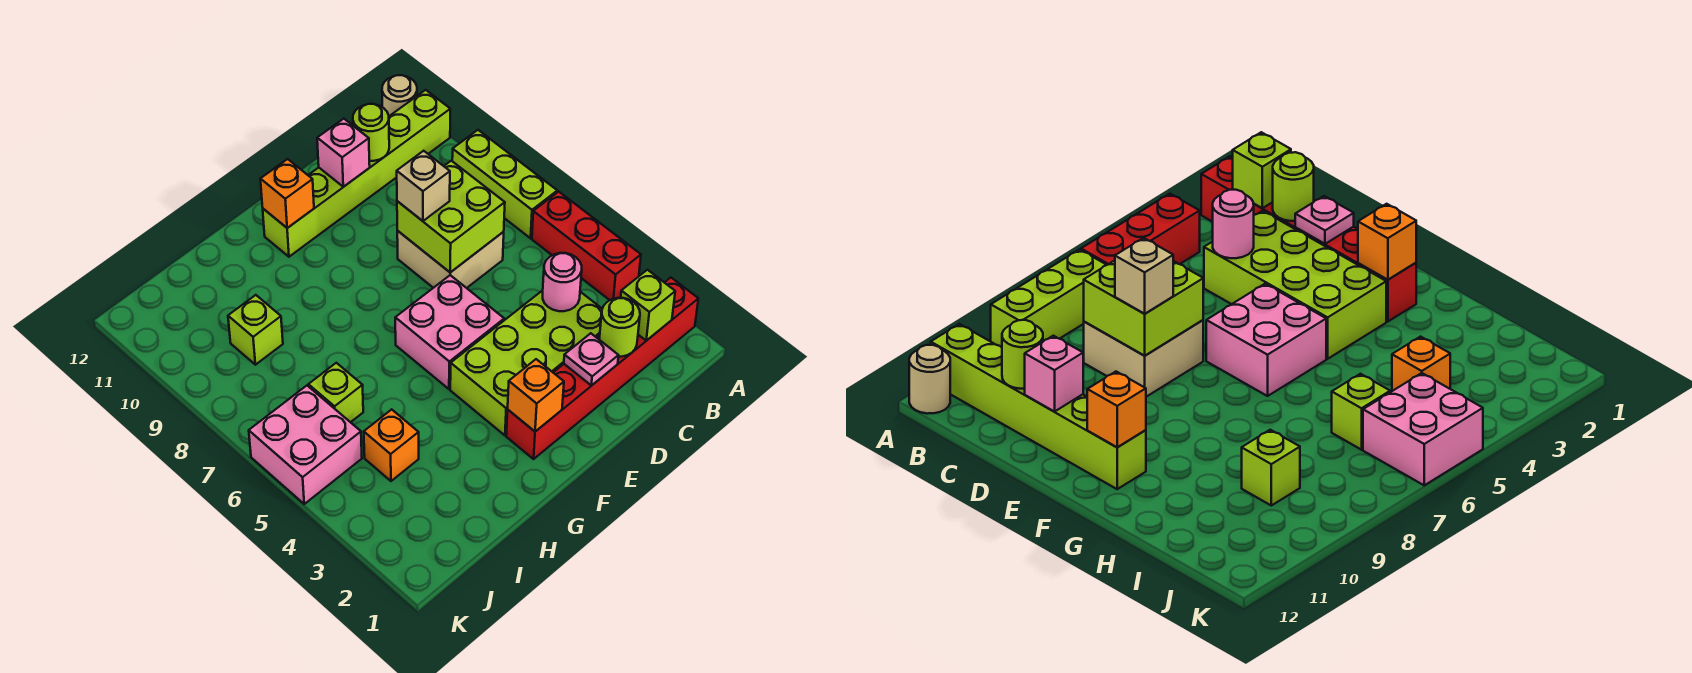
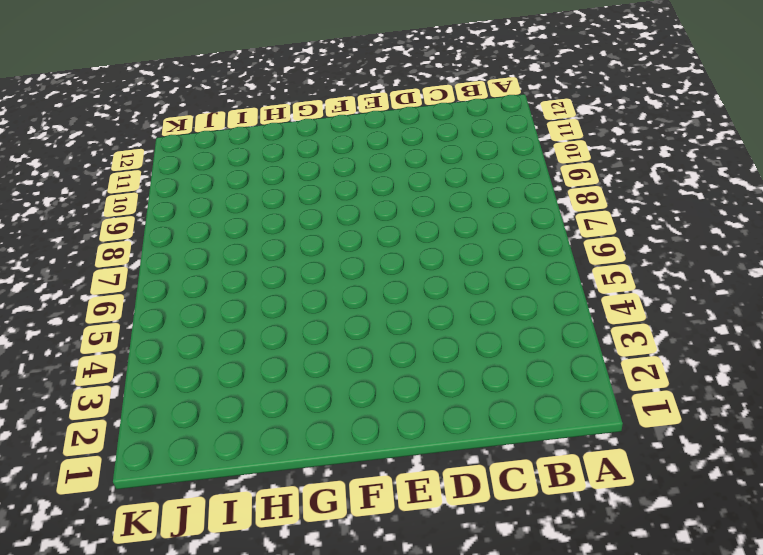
none -> red brick A2:F2 level 1
none -> red brick A4:A6 level 1
none -> lime brick A7:A9 level 1

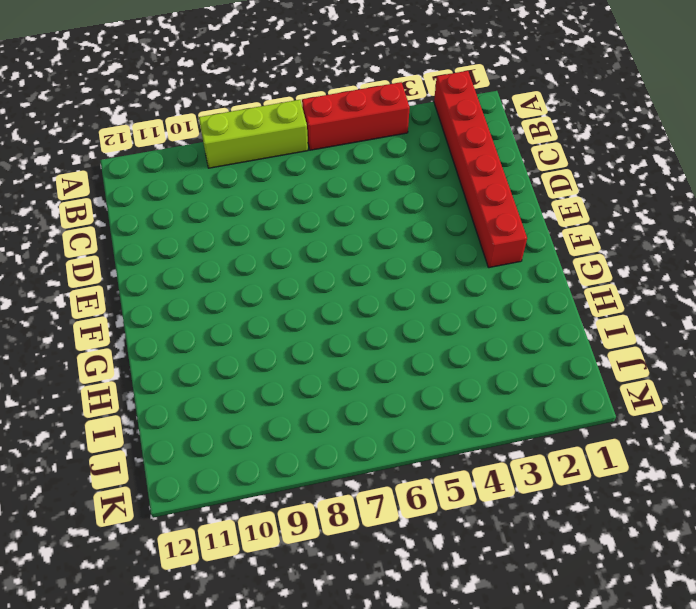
none -> lime brick A11:F11 level 1
none -> tan round brick A12 level 1
none -> lime brick C3:F4 level 1

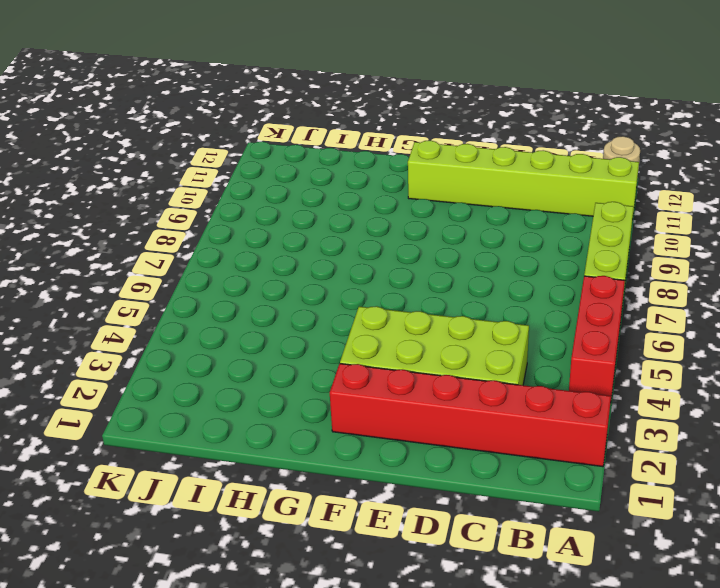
none -> tan brick C7:D8 level 1
none -> pink brick E5:F6 level 1
none -> orange brick I4 level 1

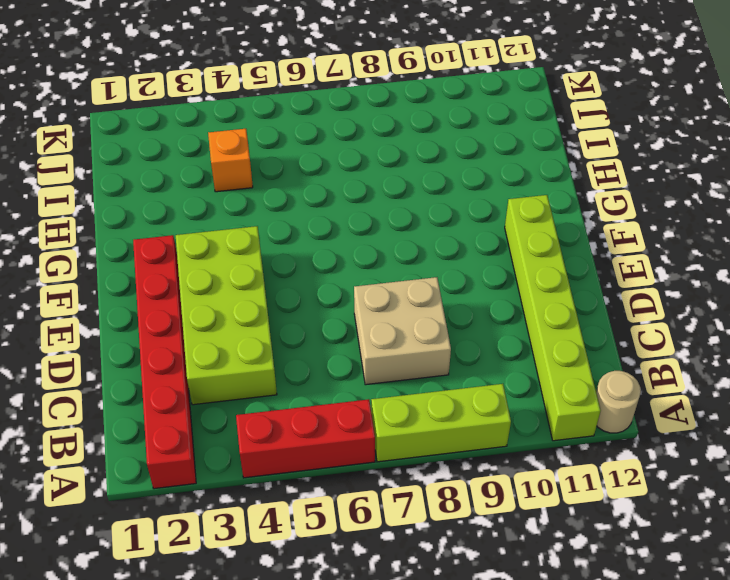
none -> pink brick E5:F6 level 1
none -> lime brick I6 level 1
none -> lime brick I9 level 1

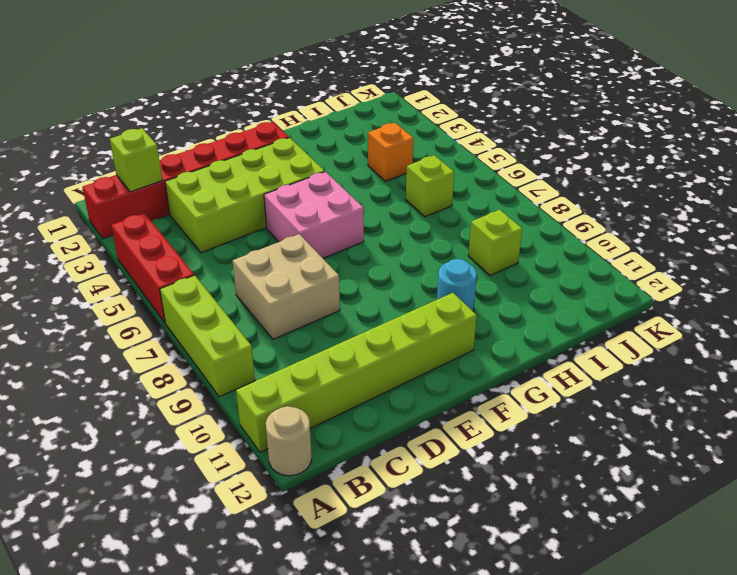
cyan round brick G10 level 1 -> none
none -> pink brick J5:K6 level 1
none -> lime round brick C2 level 2
none -> pink round brick C4 level 2

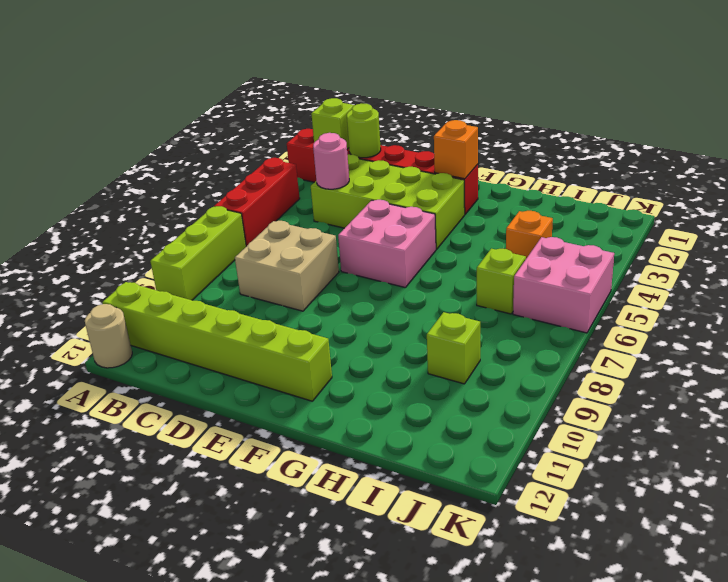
none -> lime brick C7:D8 level 2
none -> lime round brick C11 level 2
none -> pink plate D2 level 2

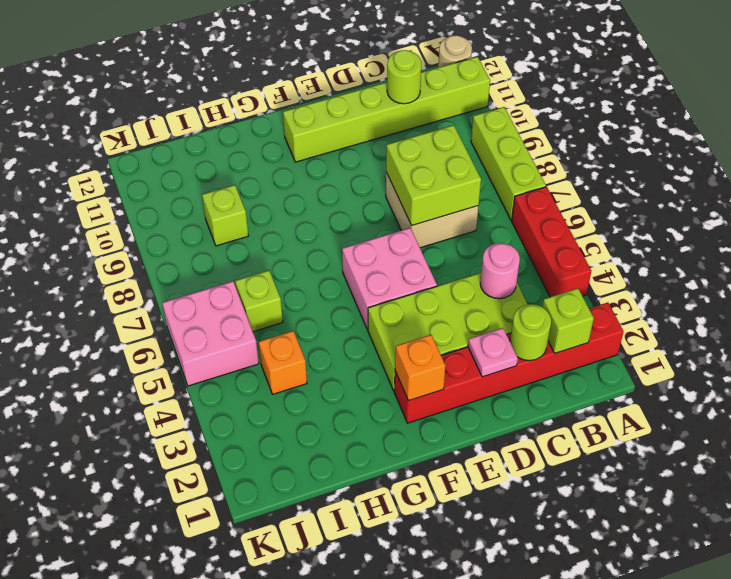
none -> pink brick D11 level 2
none -> orange brick F11 level 2
none -> tan brick D8 level 3

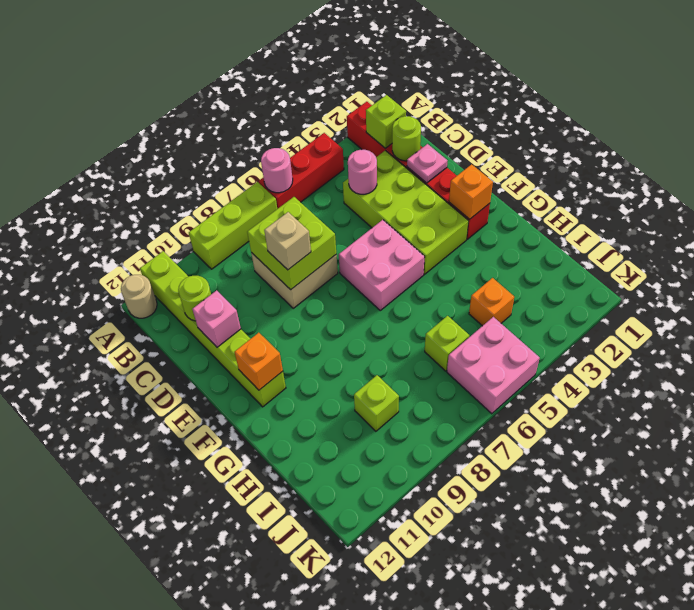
pink round brick A6 level 2 -> none

